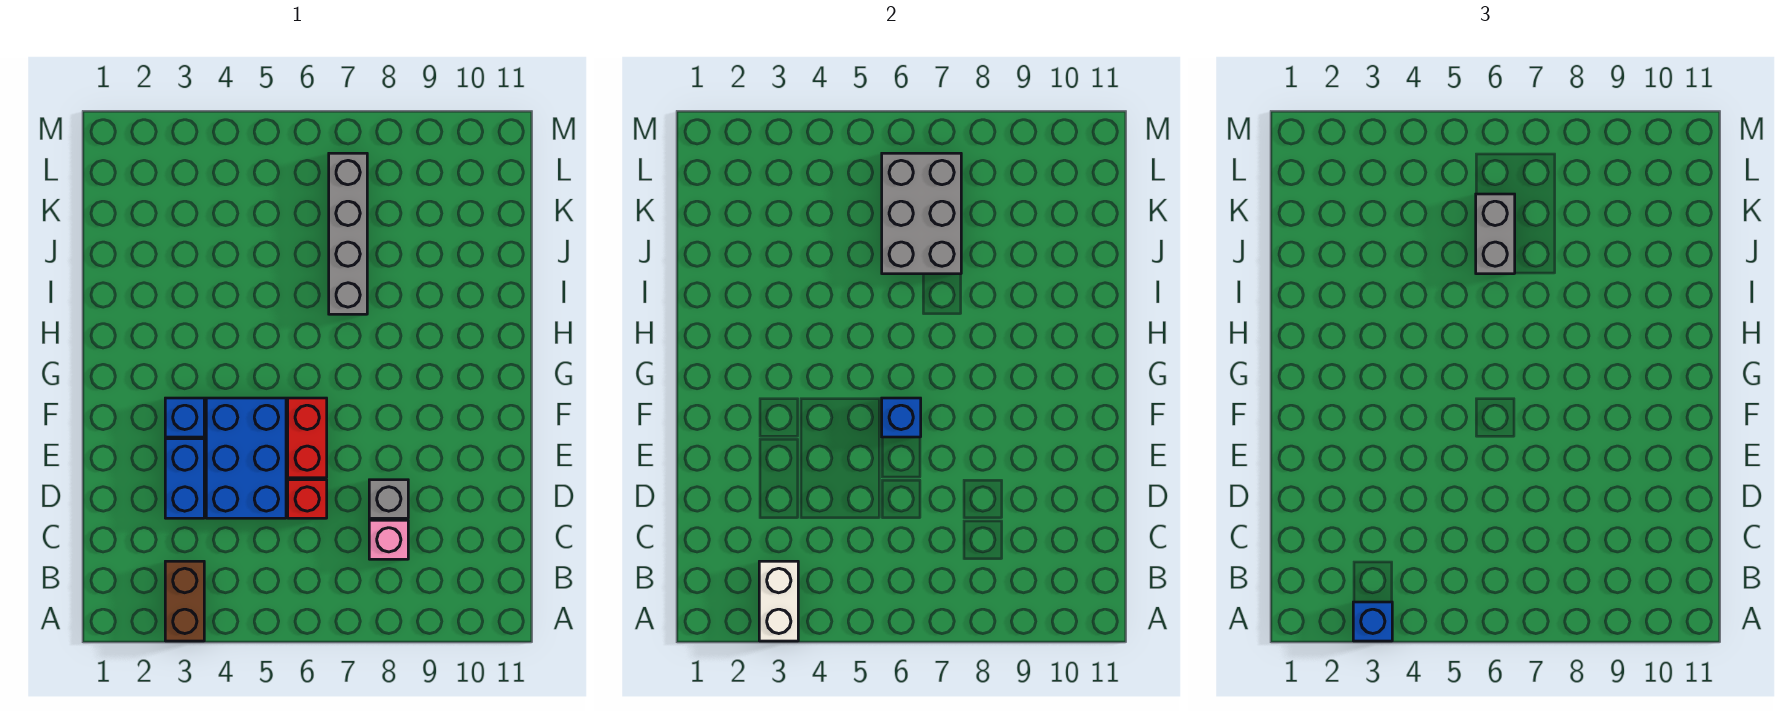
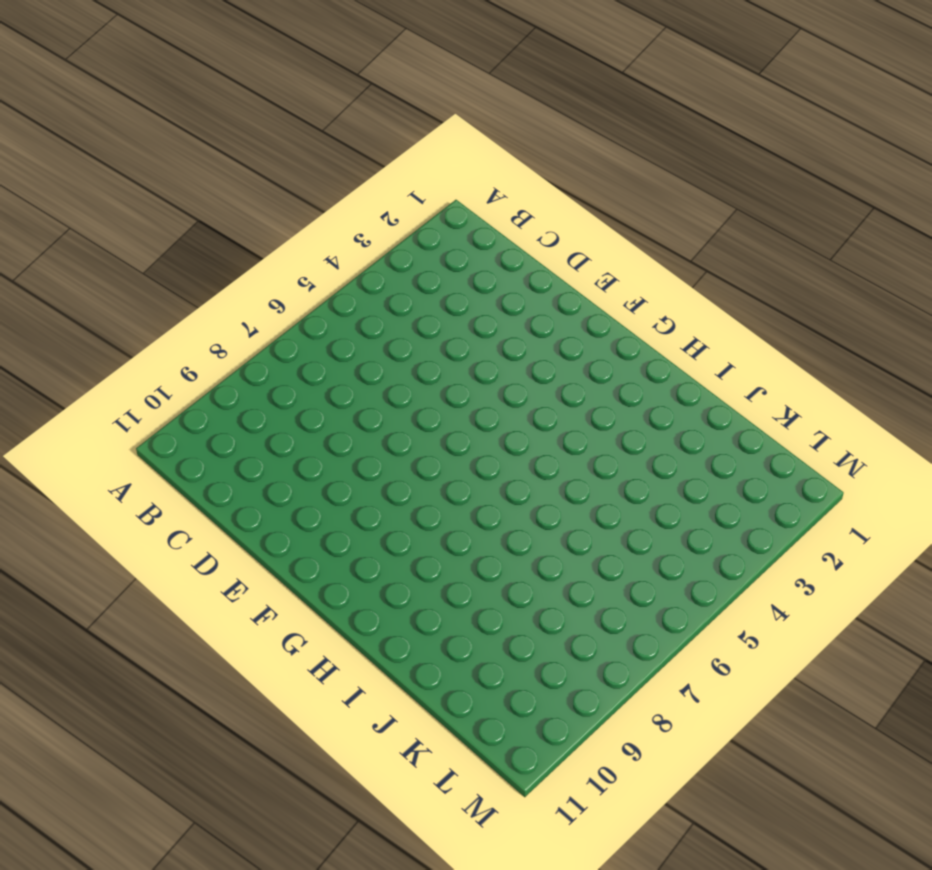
none -> brown brick A3:B3 level 1
none -> pink brick C8 level 1
none -> blue brick D3:E3 level 1

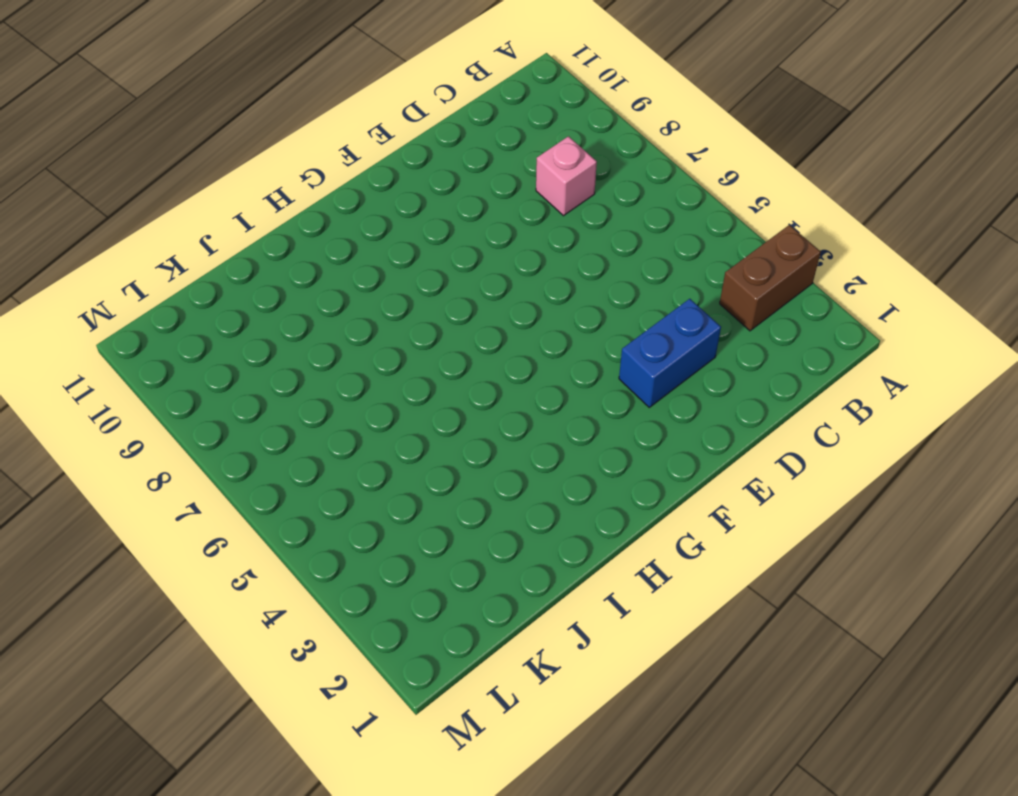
none -> blue brick D4:F5 level 1
none -> red brick D6 level 1
none -> grey brick D8 level 1

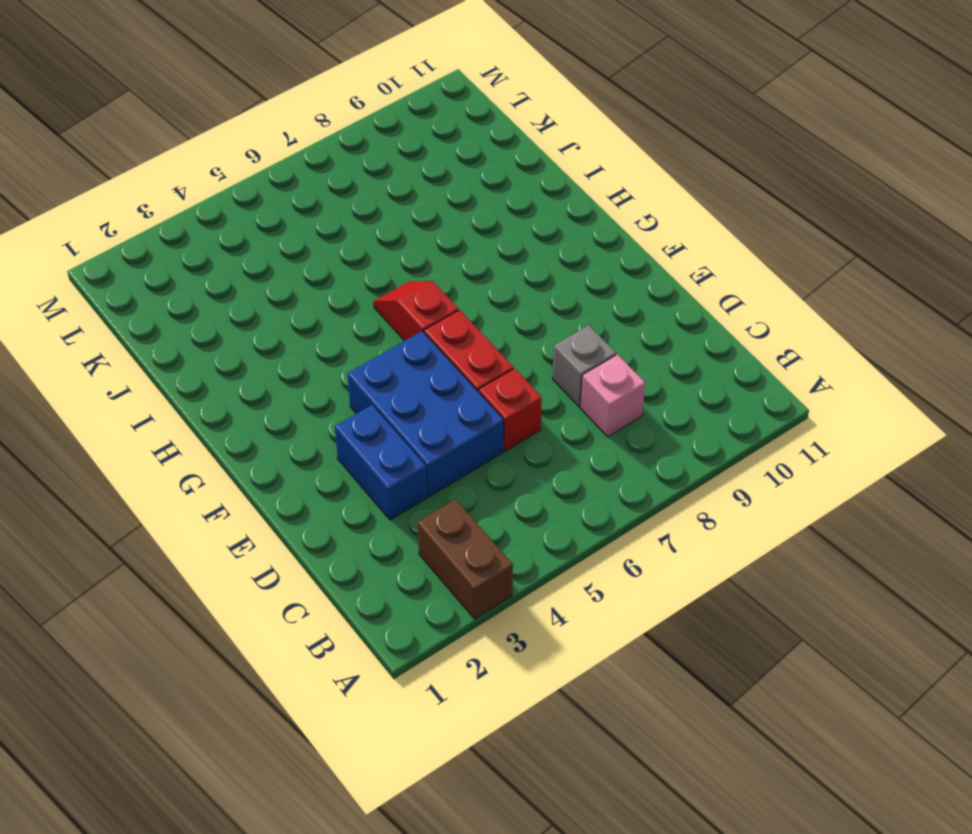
red slope G6:H6 level 1 top G -> none
none -> blue brick F3 level 1
none -> grey brick I7:L7 level 1
none -> white brick A3:B3 level 2

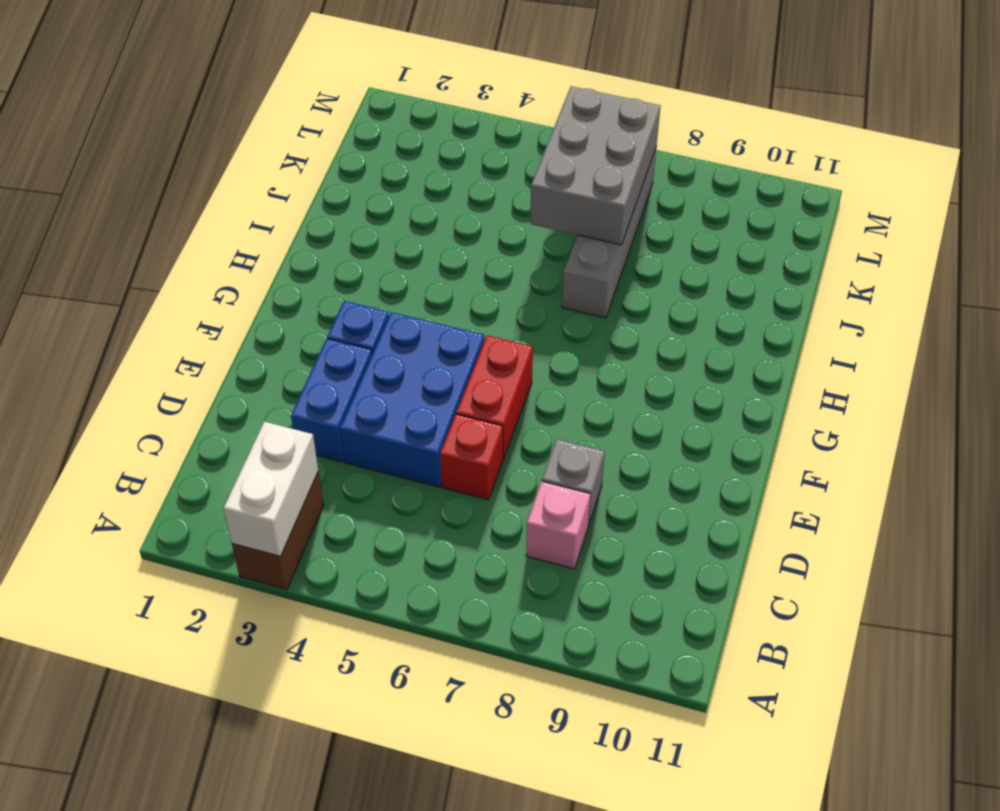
none -> blue brick F6 level 2
none -> blue brick A3 level 3
none -> grey brick J6:K6 level 3

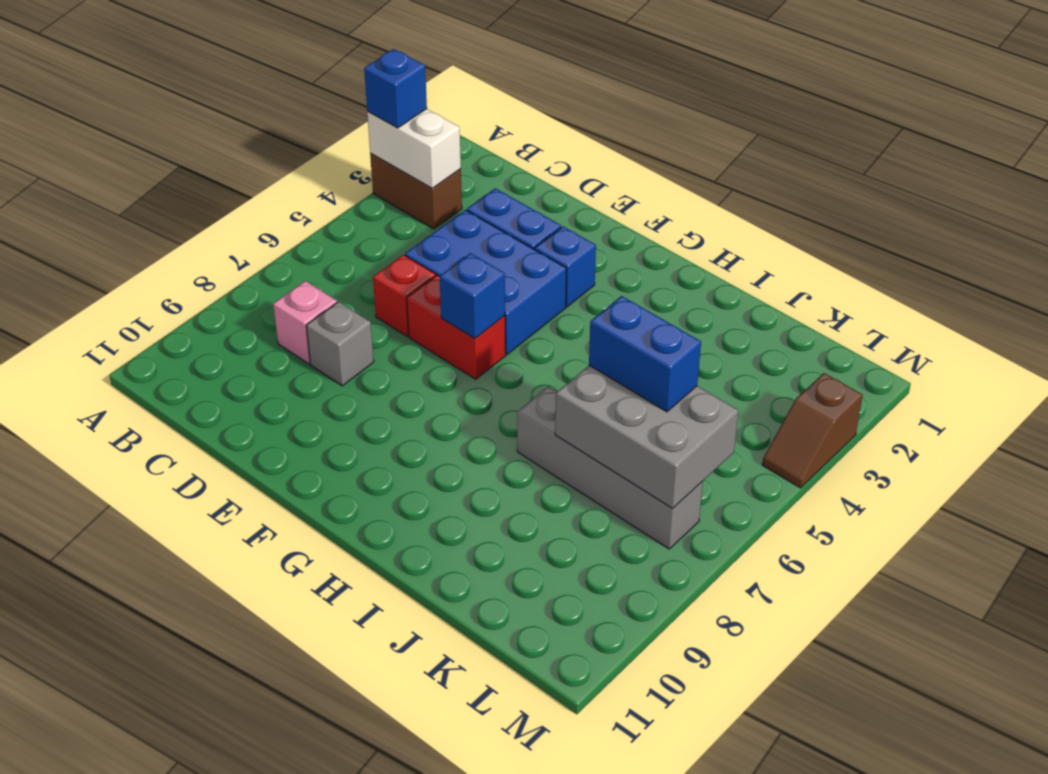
blue brick J6:K6 level 3 -> grey brick J6:K6 level 3
brown slope M3:M4 level 1 top 3 -> none

